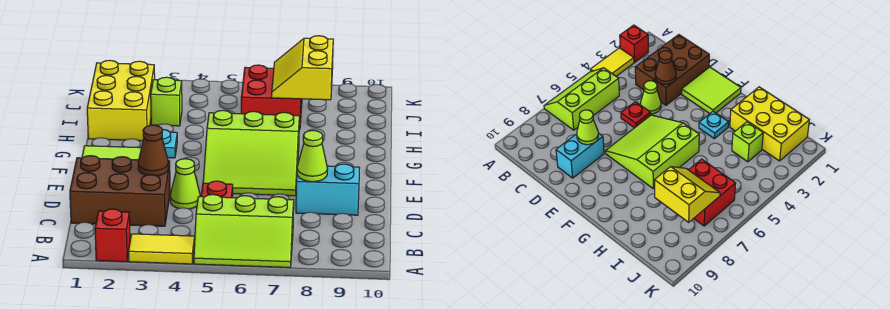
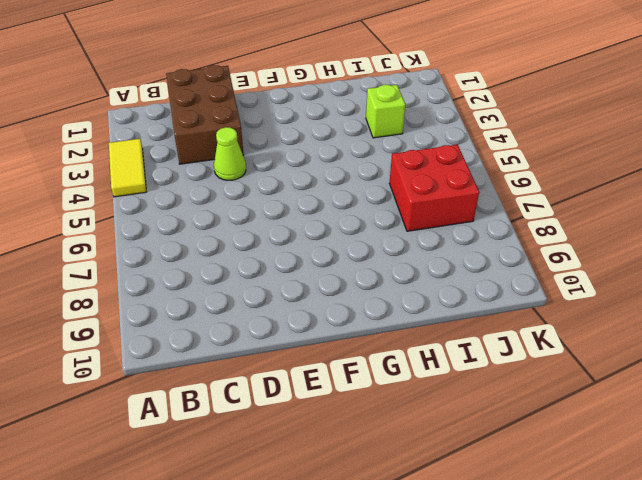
none -> red brick A2 level 1
none -> lime slope A5:B7 level 1 top B
none -> red plate D5 level 1

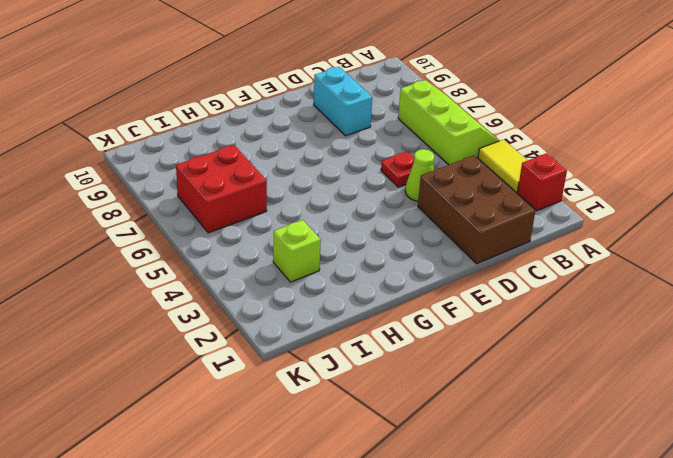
none -> lime tile E1:F2 level 1
none -> lime slope E5:G7 level 1 top G
none -> cyan plate G3 level 1

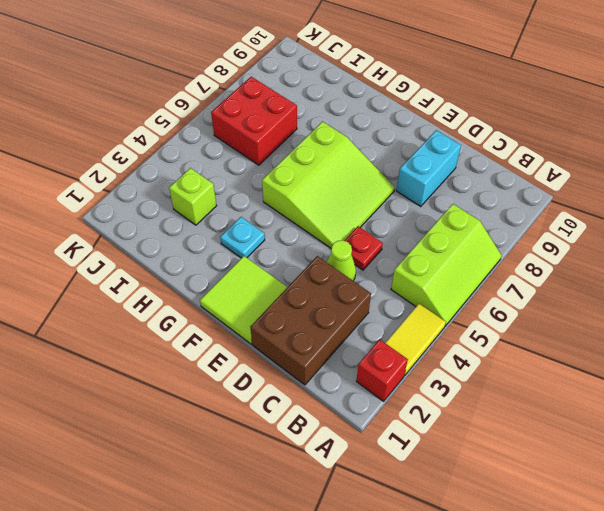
none -> yellow brick H1:J2 level 1
none -> brown cone D3 level 2
none -> lime cone D8 level 2

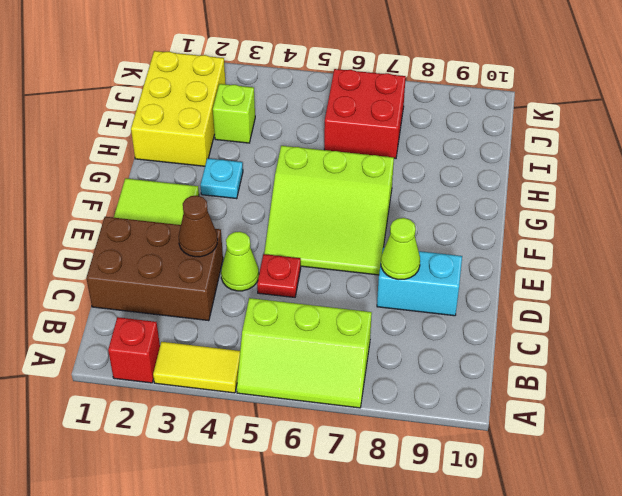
none -> yellow slope I7:J8 level 2 top 8

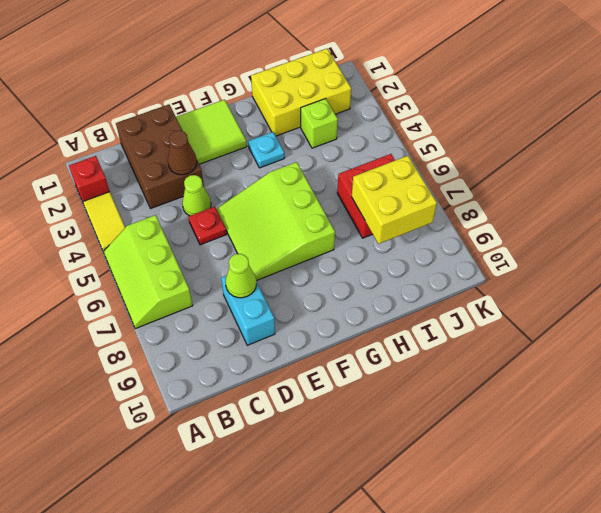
yellow brick I7:J8 level 2 -> yellow slope I7:J8 level 2 top 8

